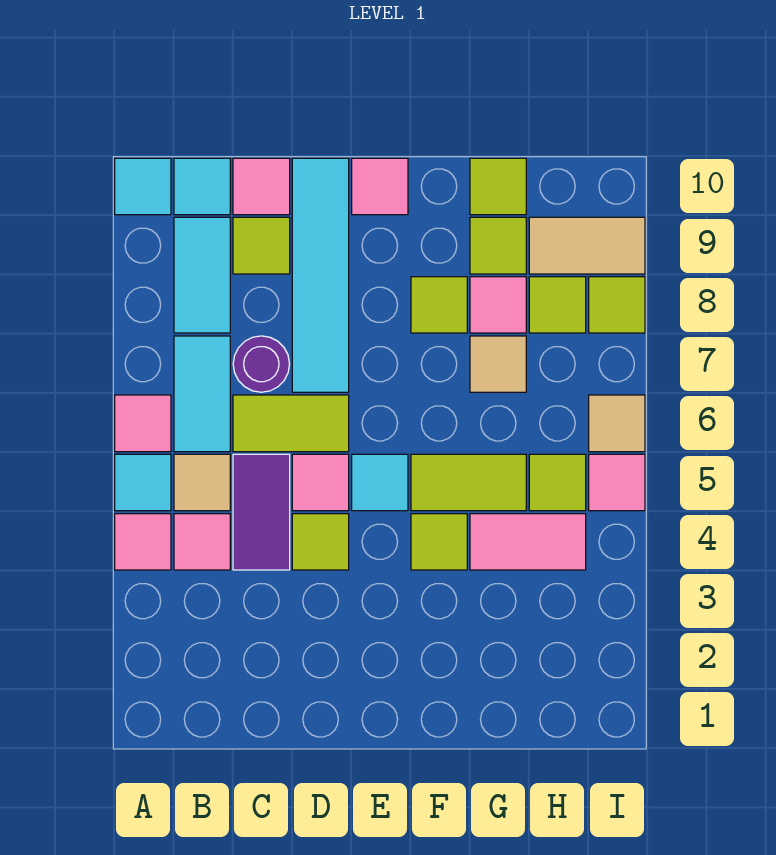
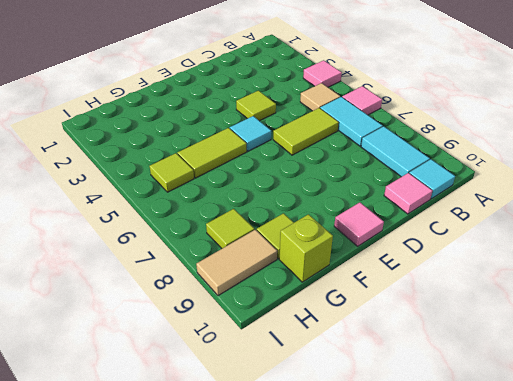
lime brick G10 level 1 -> lime tile G10 level 1
none -> cyan tile A5 level 1
none -> cyan tile A10 level 1
none -> pink tile B4 level 1
none -> purple tile C4:C5 level 1

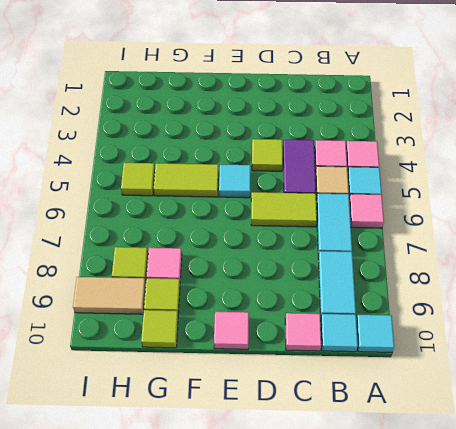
none -> purple round brick C7 level 1
none -> lime tile C9 level 1
none -> pink tile D5 level 1
none -> cyan tile D7:D10 level 1

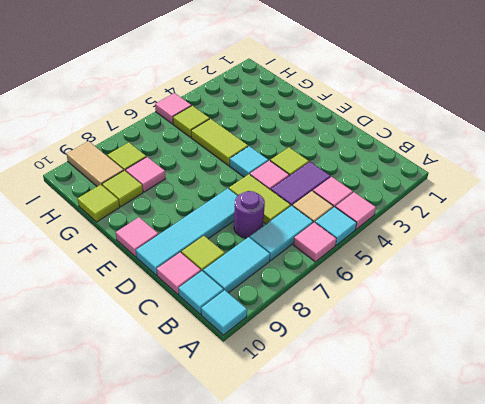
none -> lime tile F4 level 1
none -> lime tile F8 level 1
none -> pink tile G4:H4 level 1
none -> tan tile G7 level 1

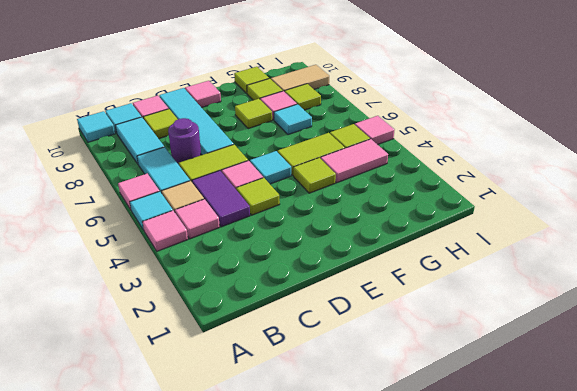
cyan tile G7 level 1 -> tan tile G7 level 1
none -> tan tile I6 level 1
none -> lime tile I8 level 1

